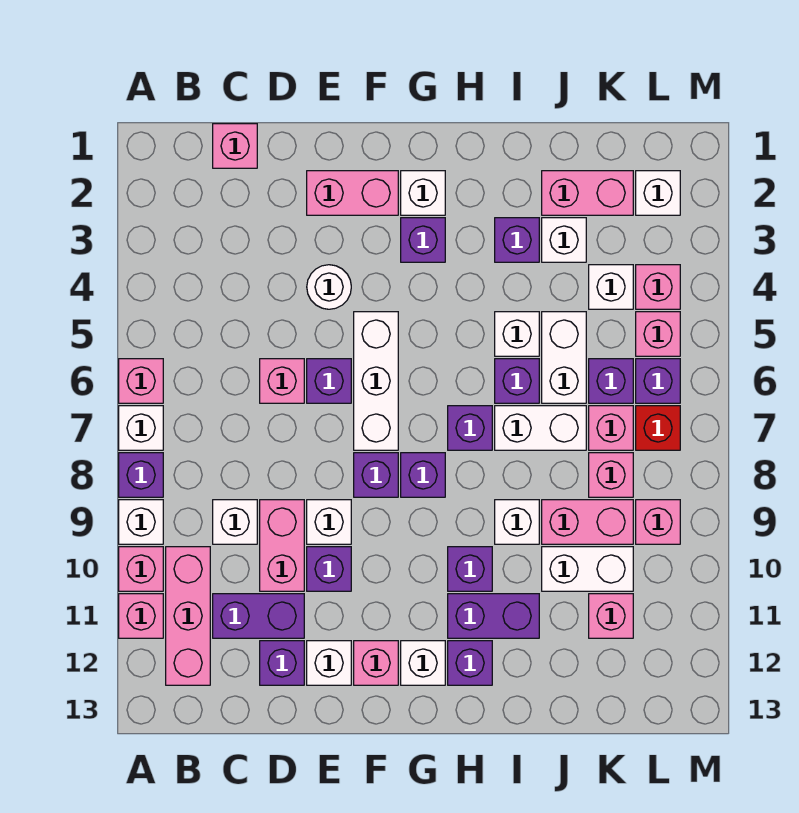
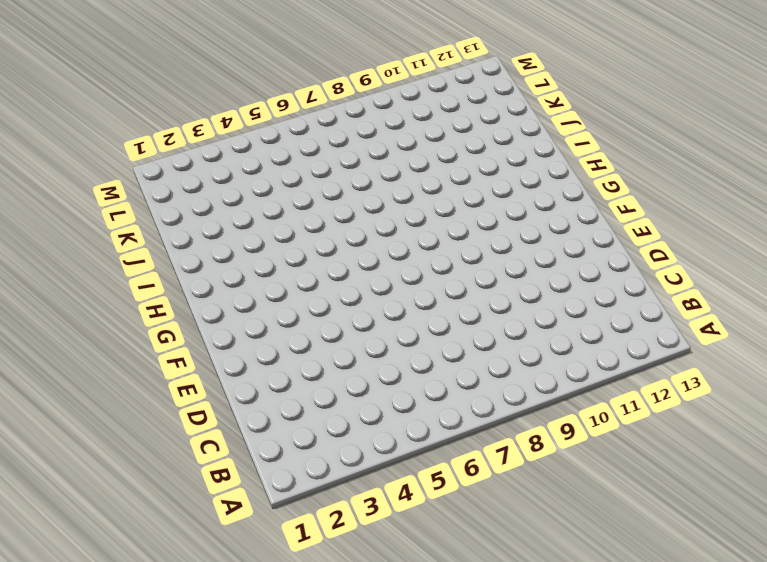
none -> pink brick A6 level 1
none -> white brick A7 level 1
none -> purple brick A8 level 1
none -> white brick A9 level 1

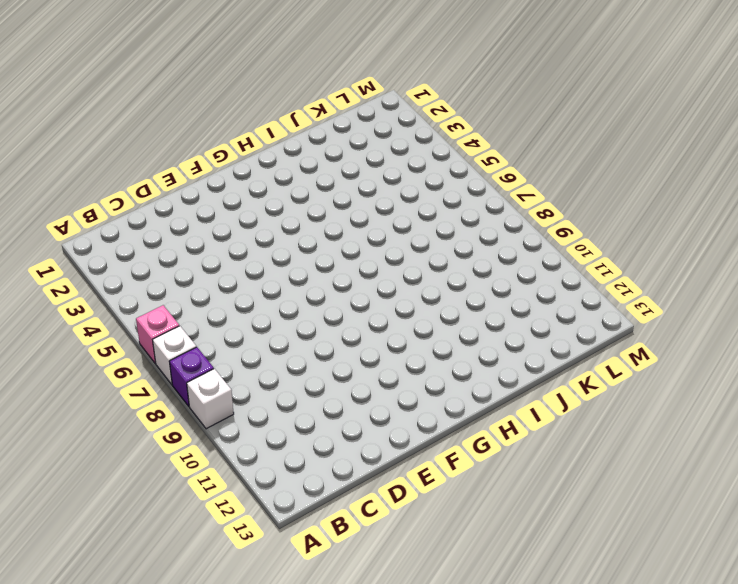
none -> pink brick A10 level 1
none -> pink brick A11 level 1
none -> pink brick B10:B12 level 1
none -> pink brick C1 level 1

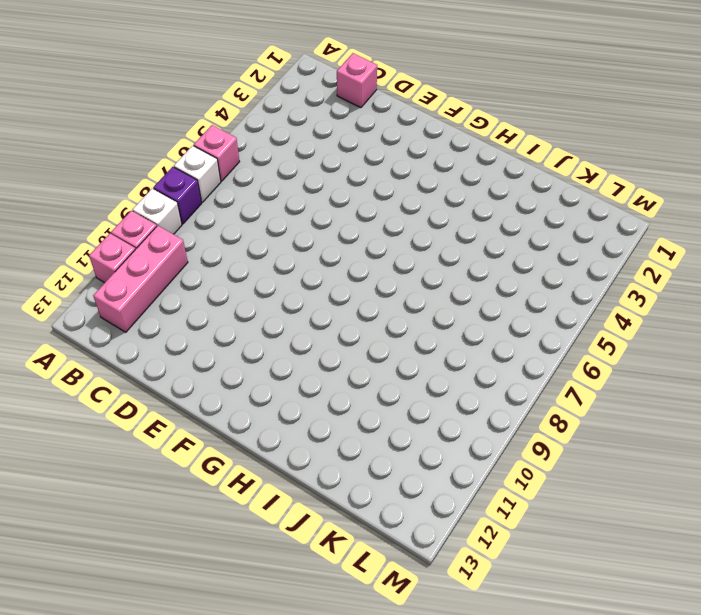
none -> white brick C9 level 1
none -> purple brick C11:D11 level 1
none -> pink brick D6 level 1
none -> pink brick D9:D10 level 1

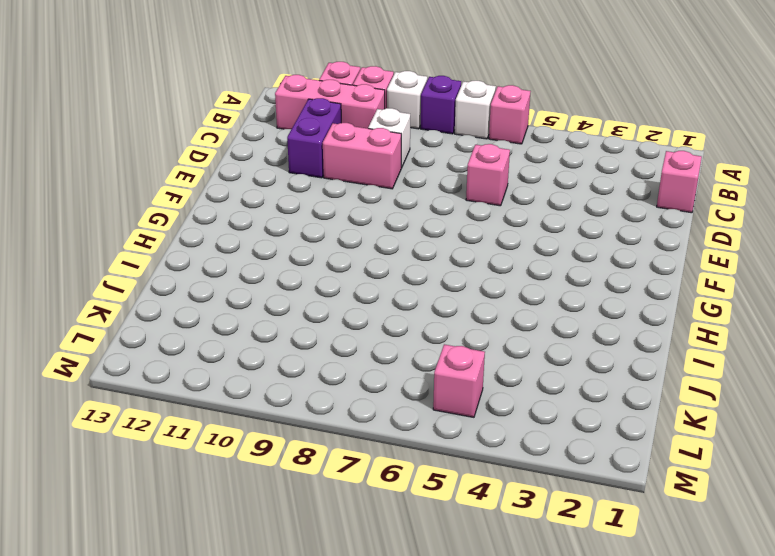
none -> purple brick D12 level 1
none -> pink brick E2:F2 level 1
none -> white round brick E4 level 1
none -> purple brick E6 level 1

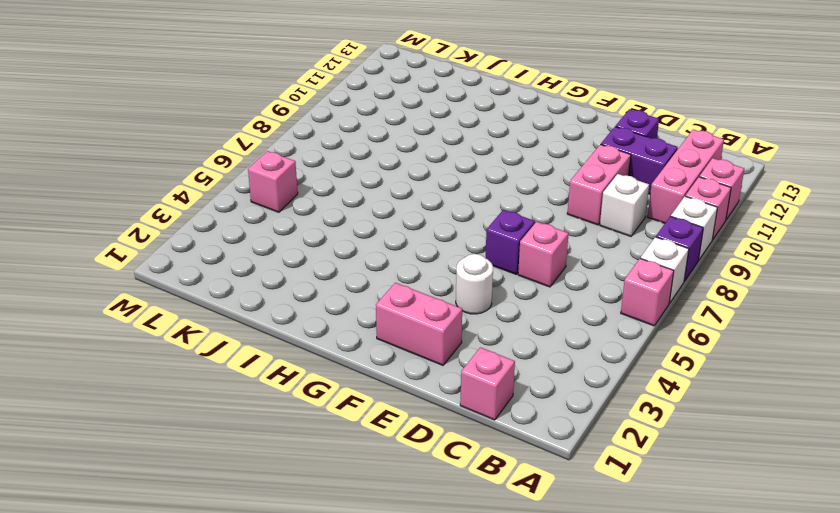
none -> white brick E9 level 1
none -> purple brick E10 level 1
none -> white brick E12 level 1
none -> white brick F5:F7 level 1

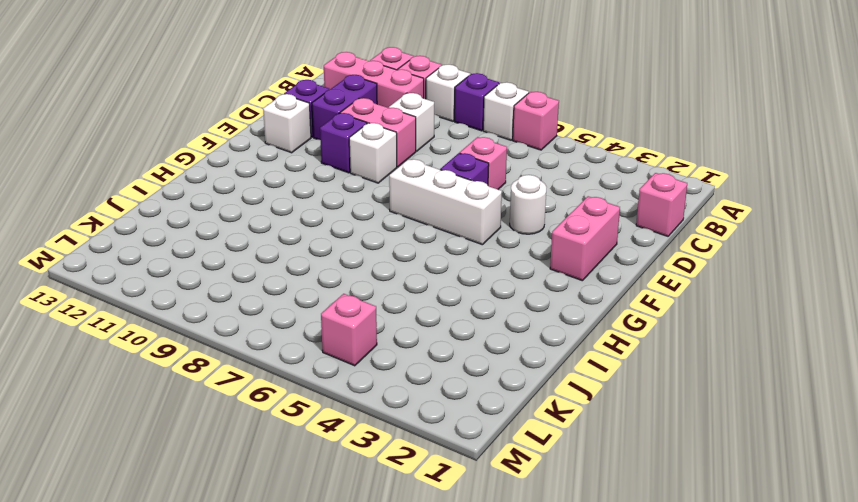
none -> purple brick F8 level 1
none -> pink brick F12 level 1
none -> white brick G2 level 1
none -> purple brick G3 level 1

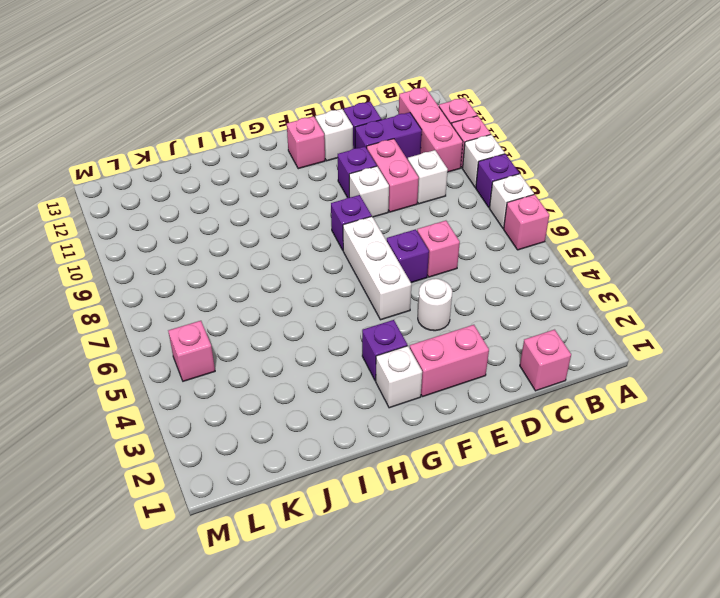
none -> purple brick G8 level 1
none -> white brick G12 level 1
none -> purple brick H7 level 1
none -> purple brick H10 level 1

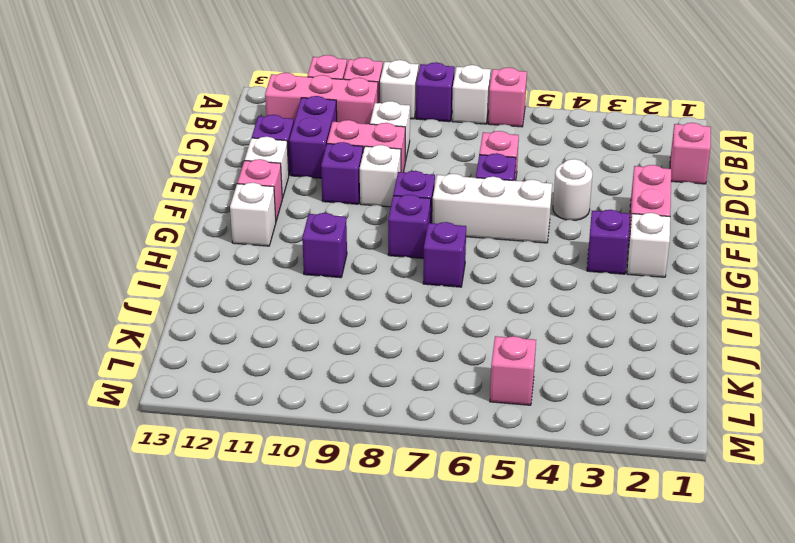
none -> purple brick H11:I11 level 1
none -> purple brick H12 level 1
none -> purple brick I3 level 1
none -> white brick I5 level 1

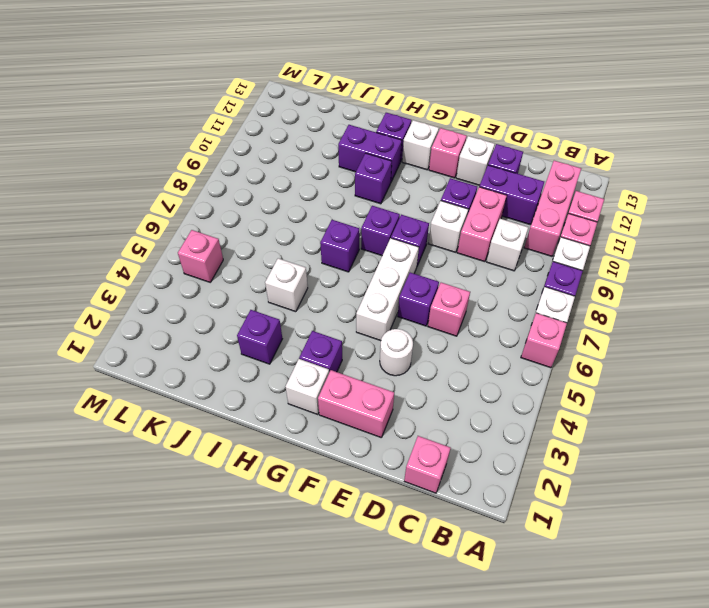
none -> purple brick I6 level 1
none -> white brick I7:J7 level 1
none -> white brick I9 level 1
none -> pink brick J2:K2 level 1

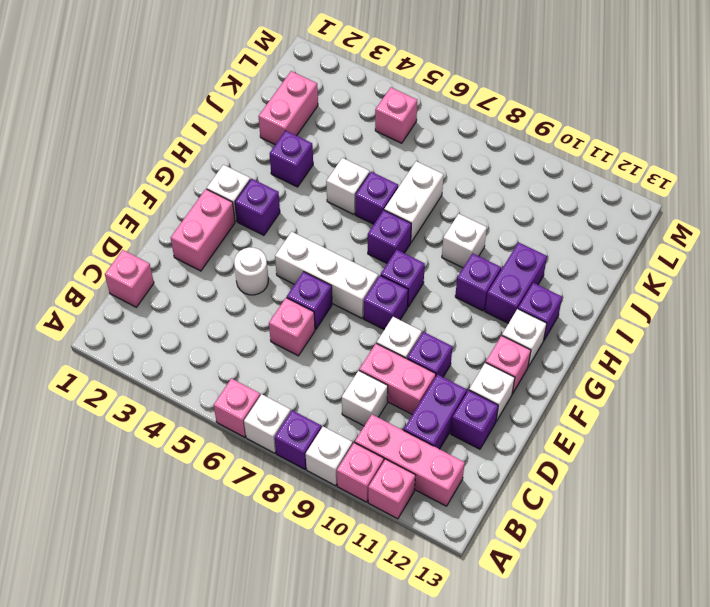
none -> white brick J3 level 1
none -> white brick J5:J6 level 1
none -> pink brick J9:K9 level 1
none -> white brick J10:K10 level 1

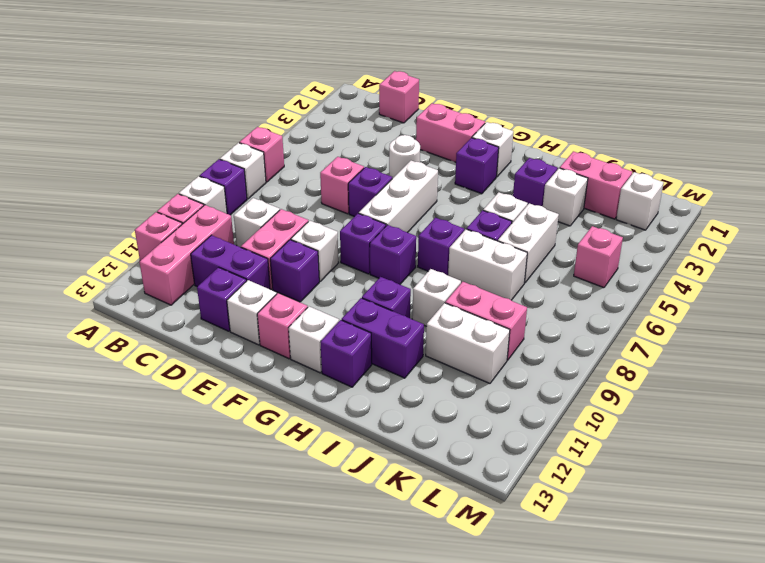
none -> white brick K4 level 1
none -> purple brick K6 level 1
none -> pink brick K7 level 1
none -> pink brick K8 level 1

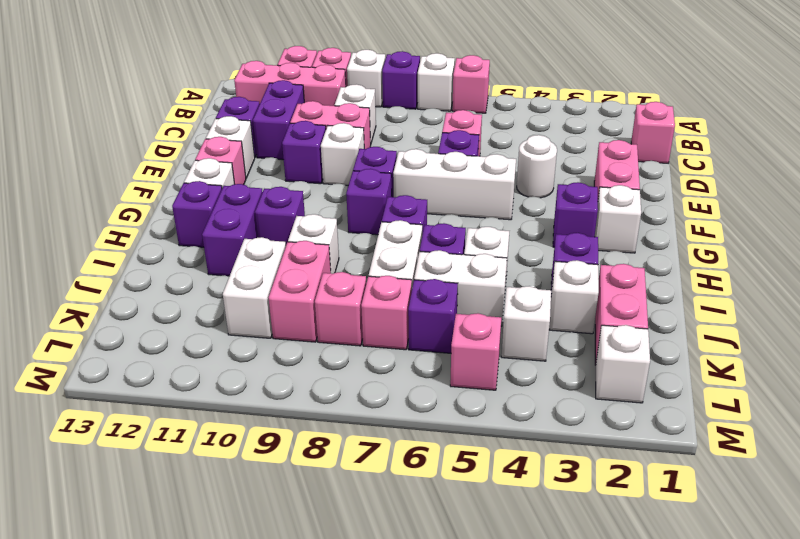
none -> pink brick K11 level 1
none -> pink brick L4 level 1
none -> purple brick L6 level 1
none -> red brick L7 level 1

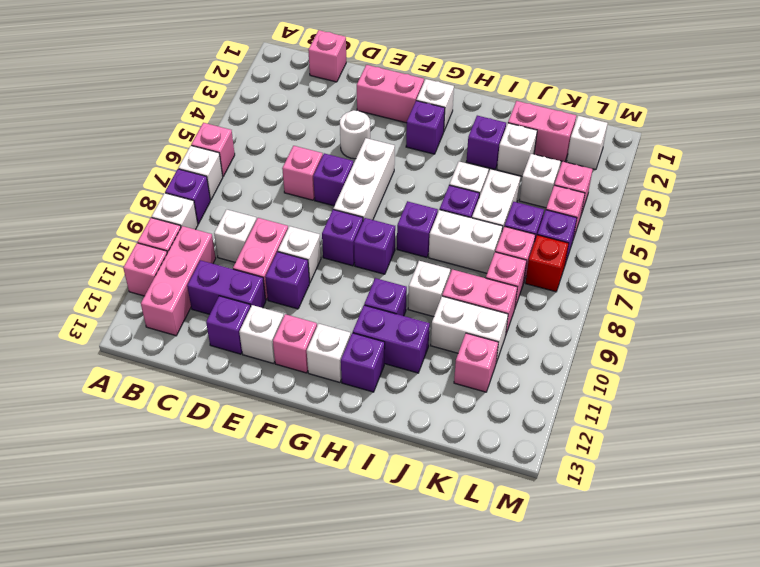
none -> pink brick L9 level 1

